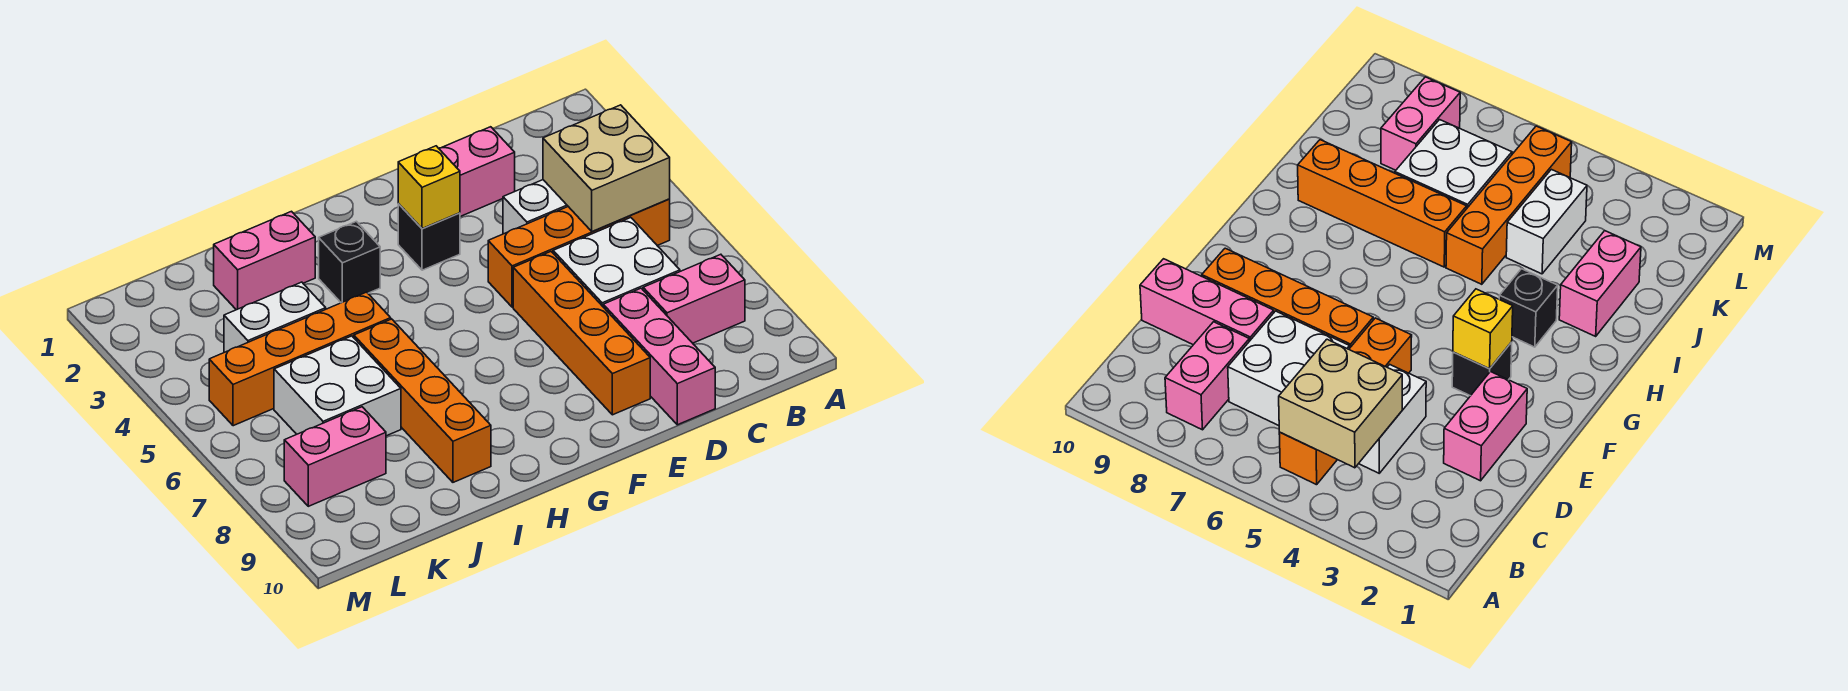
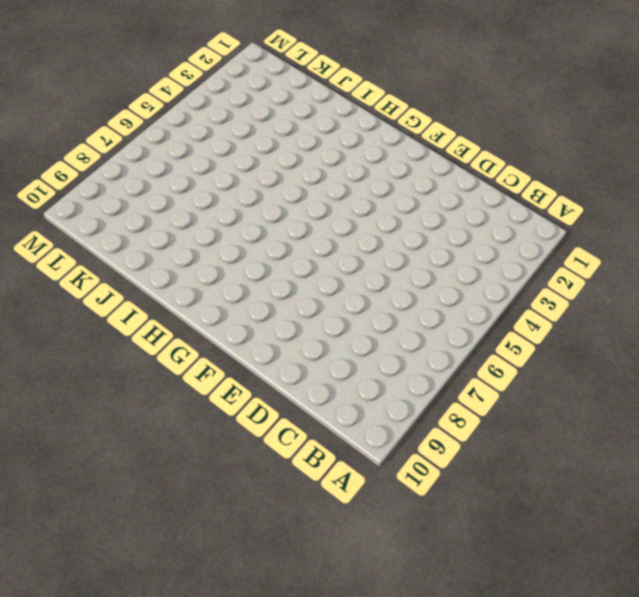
none -> orange brick B5:E5 level 1
none -> pink brick B8:C8 level 1
none -> white brick C4:D4 level 1

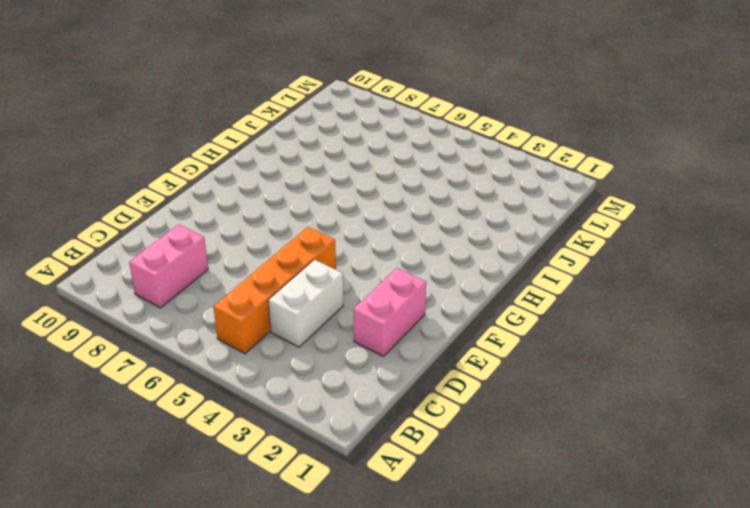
none -> white brick C6:D7 level 1
none -> pink brick D8:D10 level 1
none -> orange brick E6:E9 level 1

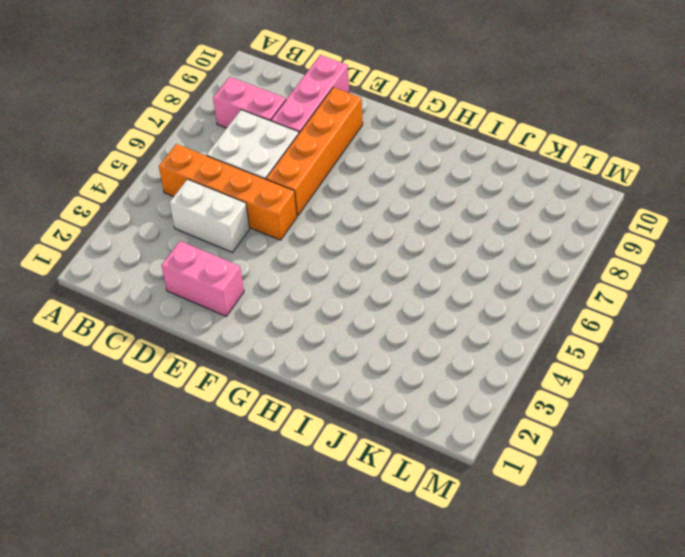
none -> black brick F3 level 1
none -> black brick H3 level 1
none -> pink brick I2:J2 level 1

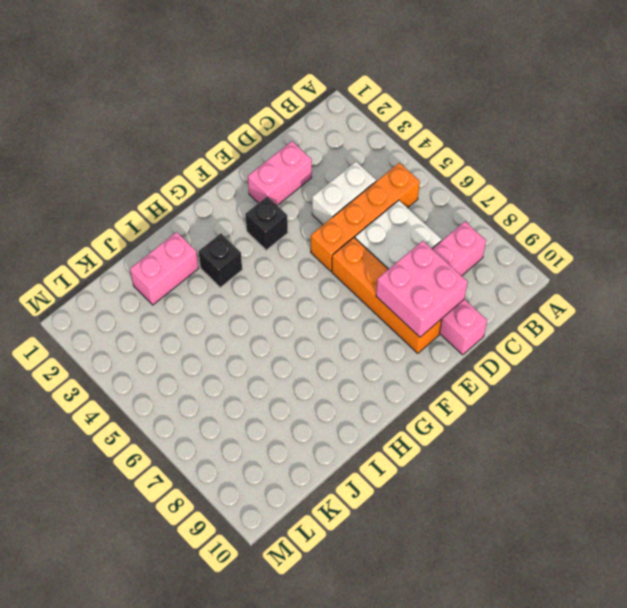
pink brick D8:E9 level 2 -> none
none -> orange brick I5:L5 level 1
none -> orange brick I6:I9 level 1
none -> white brick J4:K4 level 1

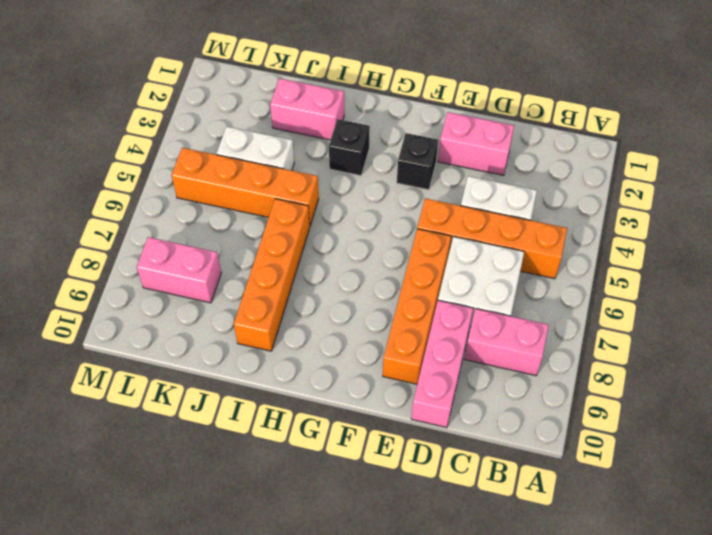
none -> white brick J6:K7 level 1
none -> tan brick B4:C5 level 2
none -> yellow brick F3 level 2

